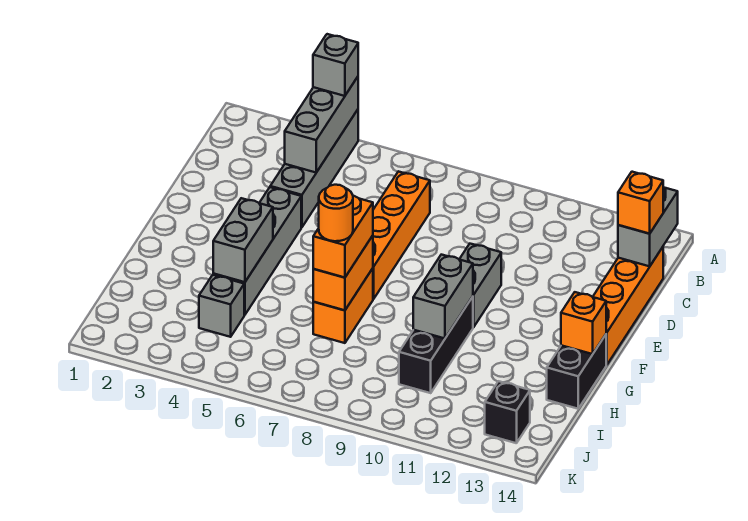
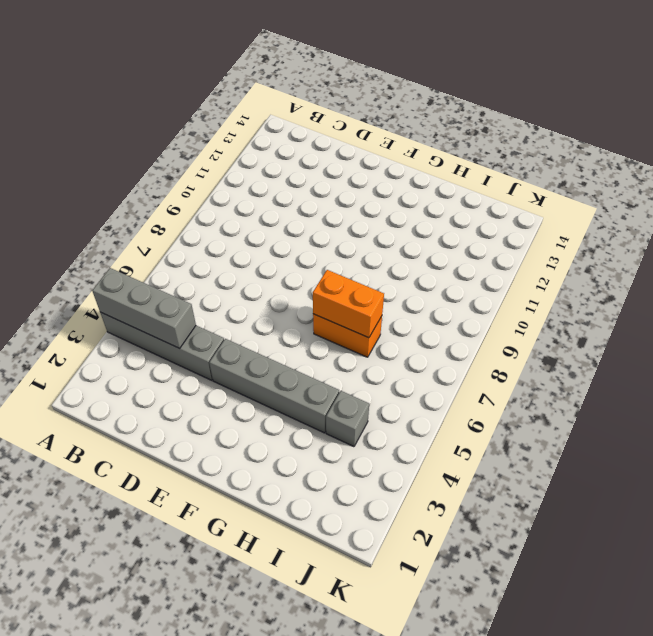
none -> orange brick C7:F7 level 1
none -> orange brick C14:F14 level 1
none -> grey brick E10:F10 level 1

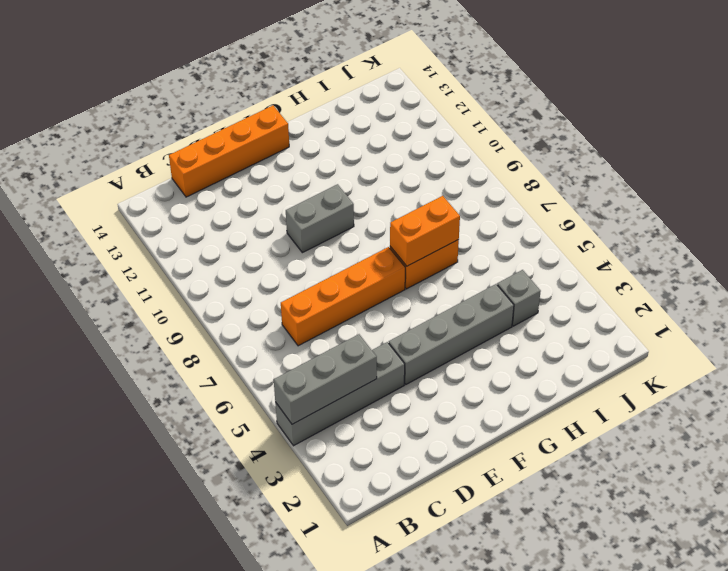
none -> black brick G10:I10 level 1
none -> black brick G14:H14 level 1
none -> black brick J13 level 1

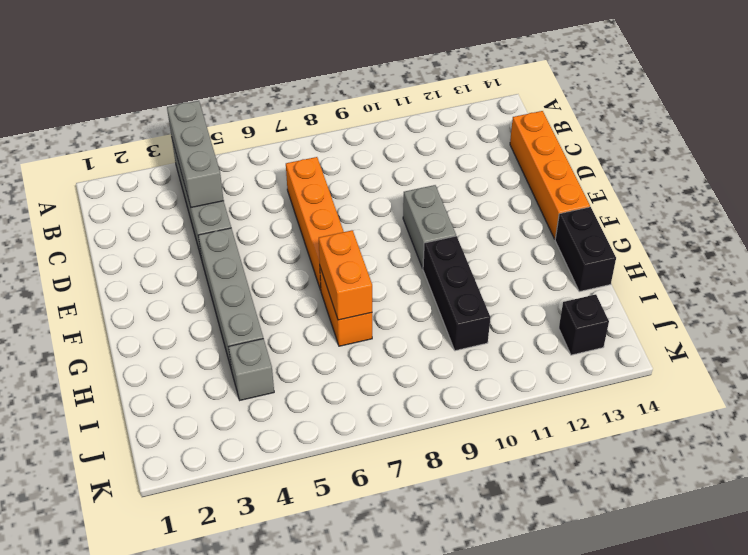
none -> grey brick B14:C14 level 2
none -> grey brick G4:H4 level 2
none -> grey brick G10:H10 level 2

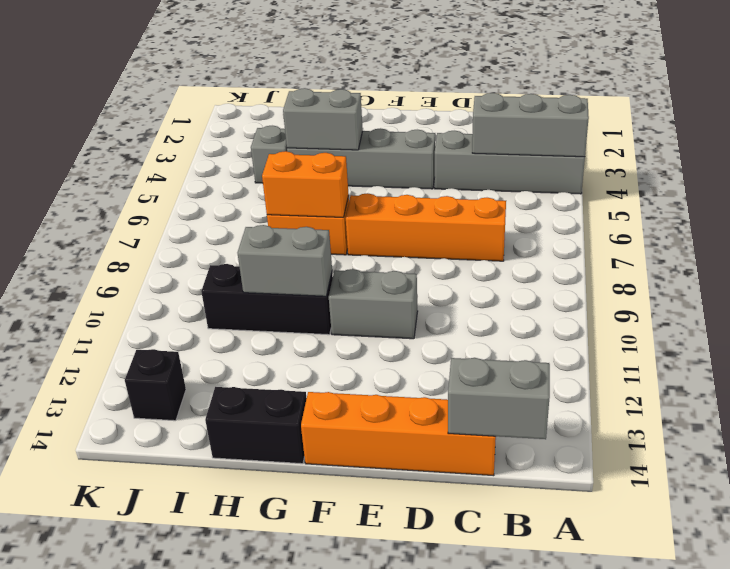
none -> orange brick G14 level 2
none -> grey brick A4 level 3
none -> orange brick C14 level 3

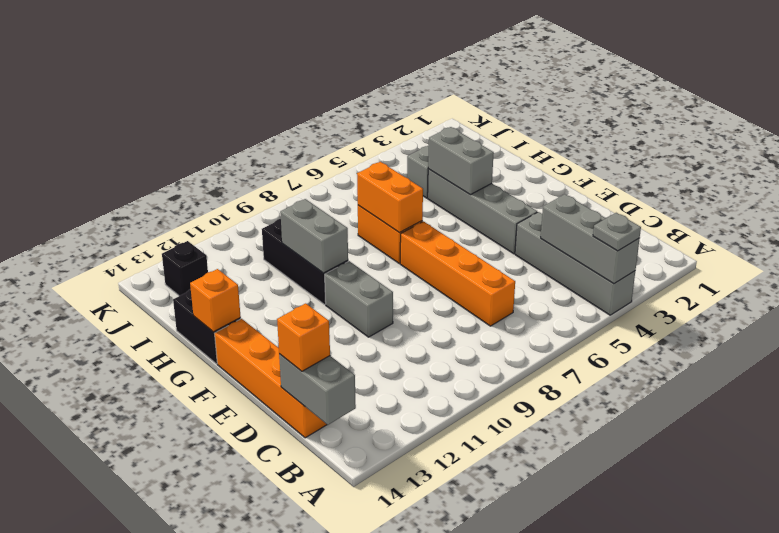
grey plate A4 level 3 -> grey brick A4 level 3
none -> orange brick G7:H7 level 3
none -> orange round brick H7 level 4

